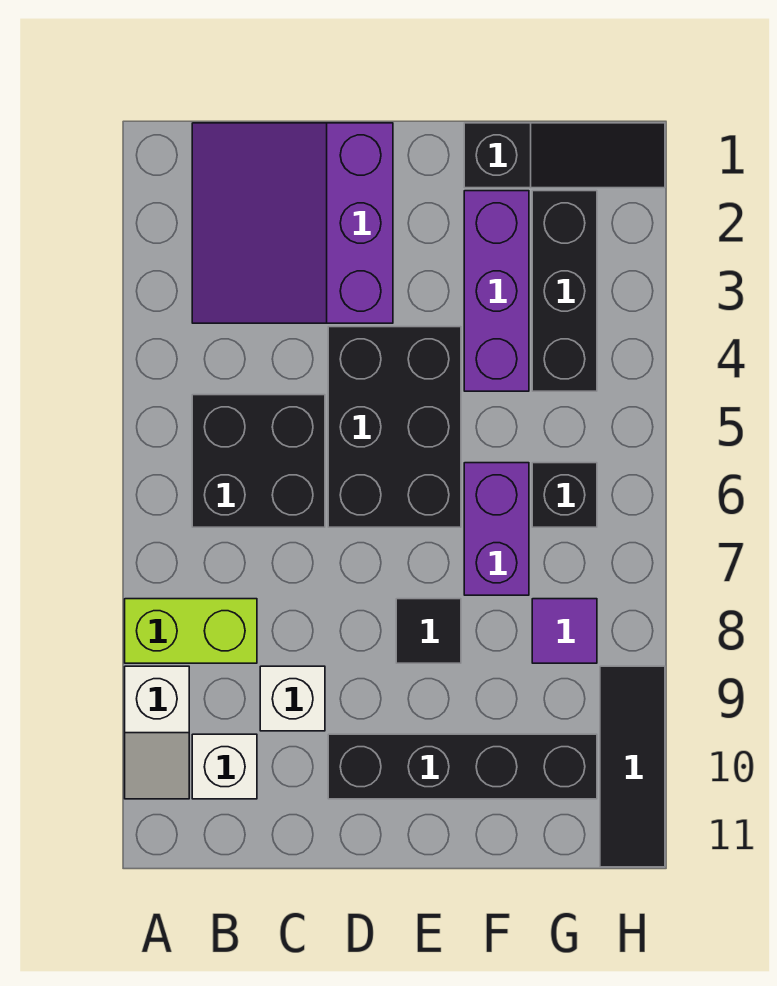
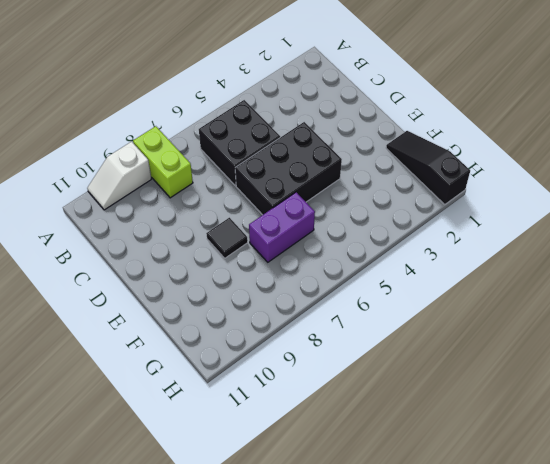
black slope F1:H1 level 1 top H -> black slope F1:H1 level 1 top F
none -> purple slope B1:D3 level 1 top D
none -> white brick B10 level 1
none -> white brick C9 level 1

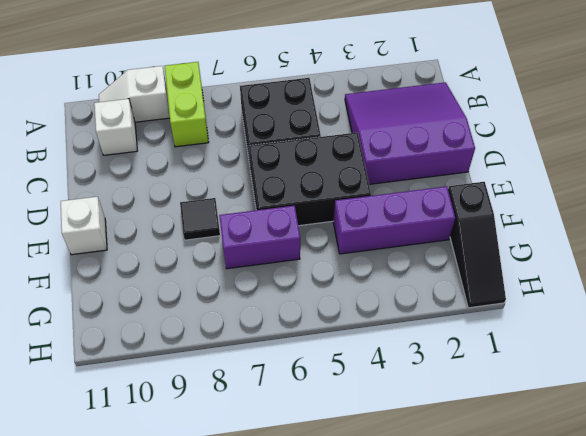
white brick E11 level 1 -> white brick C9 level 1
none -> black brick D10:G10 level 1
none -> black brick G2:G4 level 1
none -> black brick G6 level 1

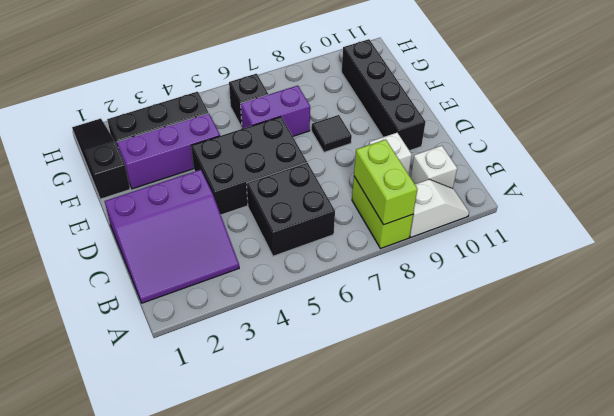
lime brick A8:B8 level 2 -> none
none -> purple tile G8 level 1
none -> black tile H9:H11 level 1

